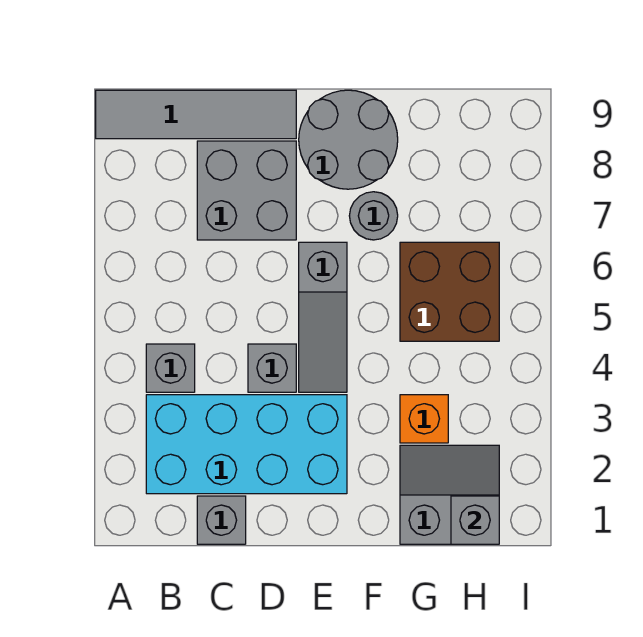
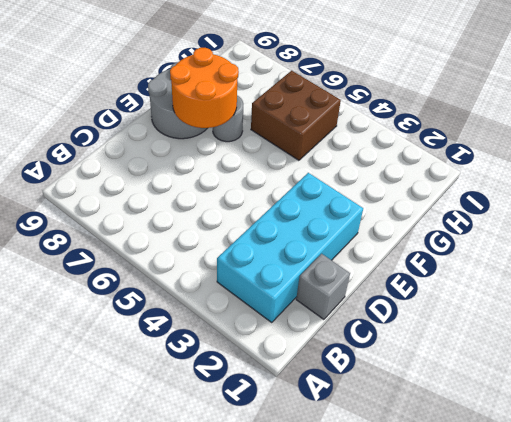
orange round brick E7:F8 level 2 -> none
none -> grey tile A9:D9 level 1
none -> grey brick B4 level 1
none -> grey brick C7:D8 level 1

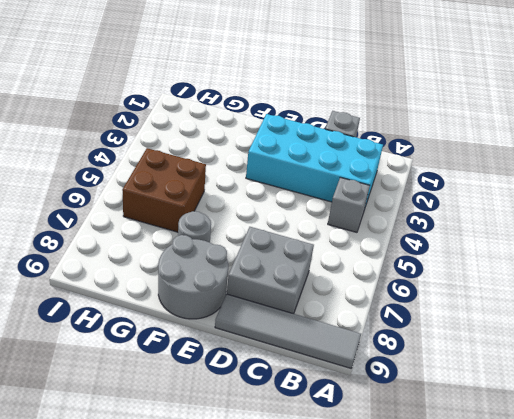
none -> grey brick D4 level 1
none -> grey slope E4:E6 level 1 top 6
none -> grey slope G1:H2 level 1 top 1

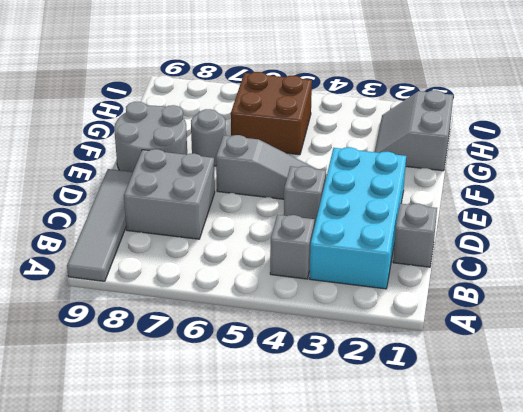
none -> orange brick G3 level 1
none -> grey brick H1 level 2

